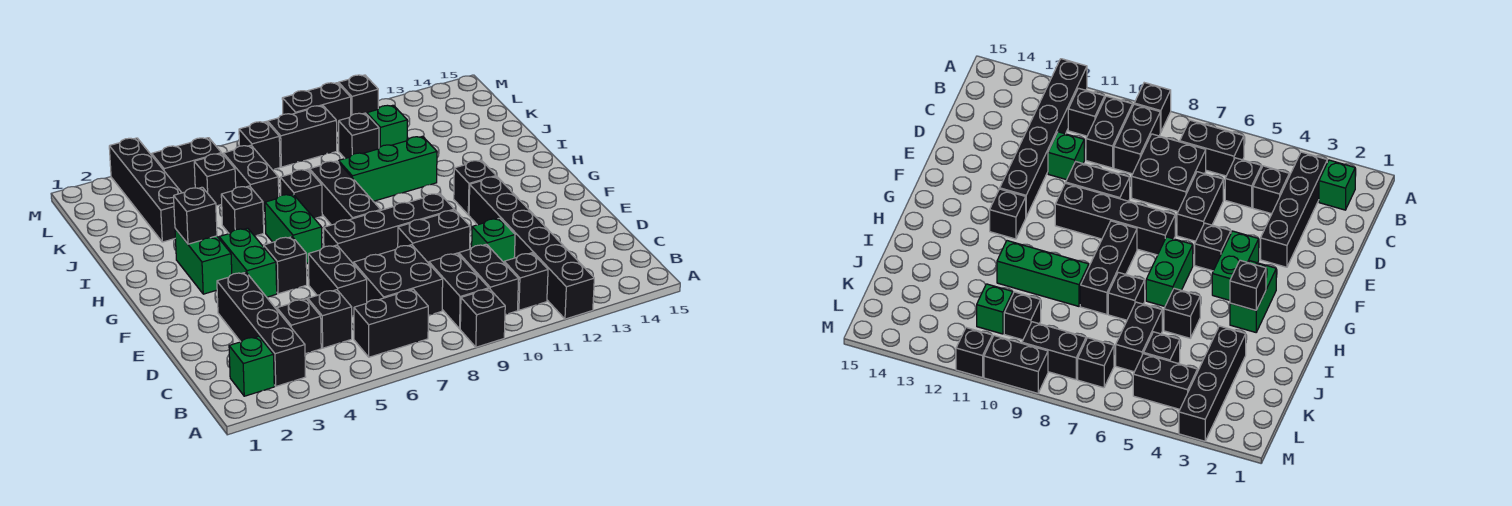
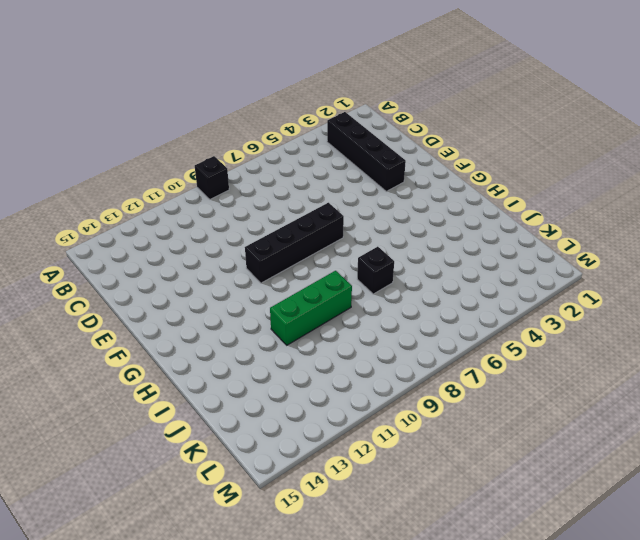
none -> black brick A12:F12 level 1
none -> green brick B2 level 1
none -> black brick B6:B7 level 1
none -> black brick B9:C9 level 1

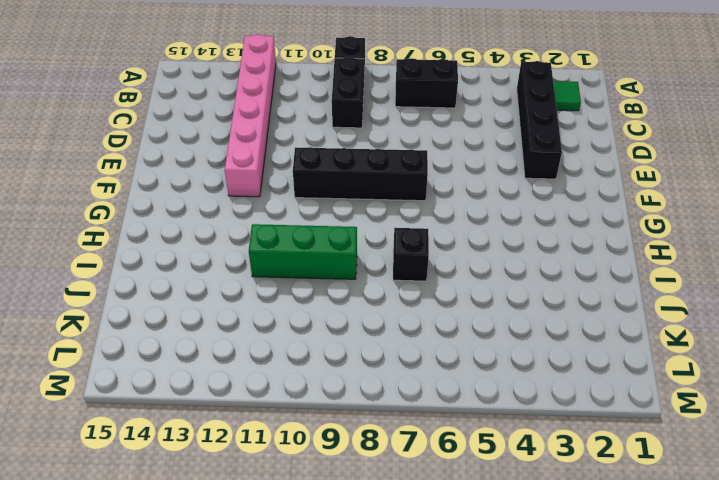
pink brick A12:F12 level 1 -> black brick A12:F12 level 1
green tile B2 level 1 -> green brick B2 level 1
none -> black brick B10:C10 level 1
none -> black brick B11 level 1
none -> black brick C4 level 1
none -> black brick C5 level 1

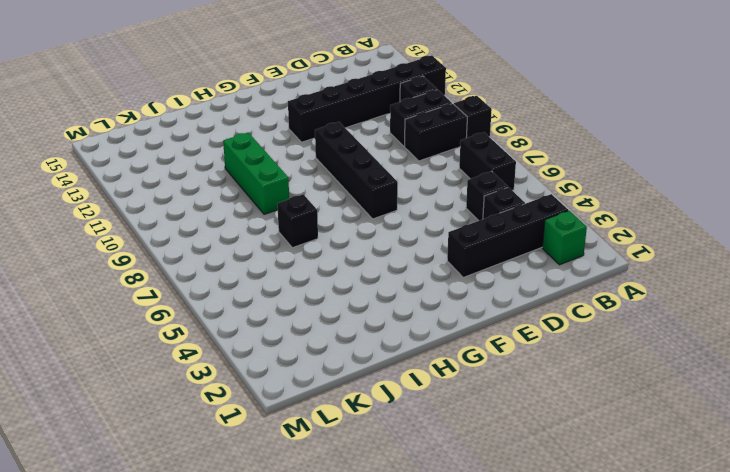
none -> black brick C7:D8 level 1
none -> black brick D6:E6 level 1
none -> green brick D11 level 1
none -> black brick E9:E10 level 1

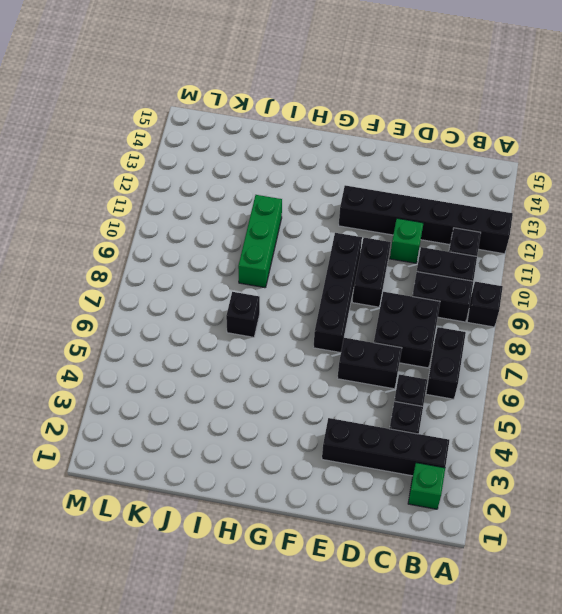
none -> green brick F4:G4 level 1
none -> black brick F5 level 1
none -> green brick G3:H3 level 1
none -> green brick G6:H6 level 1

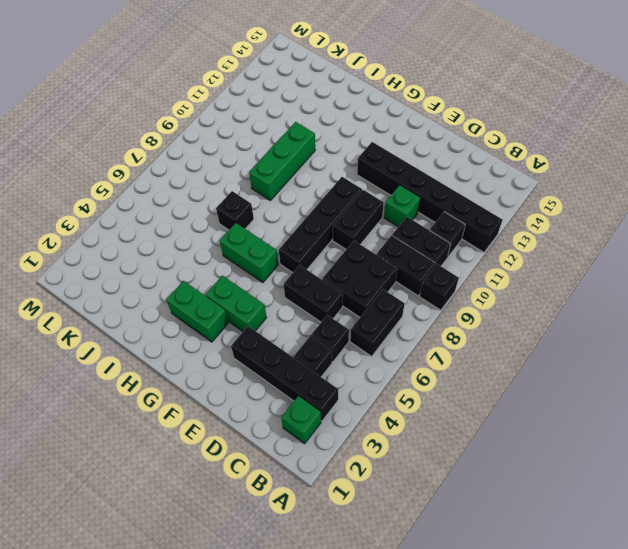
none -> black brick F5 level 1
none -> black brick G8:I8 level 1
none -> black brick G12 level 1
none -> black brick I5 level 1

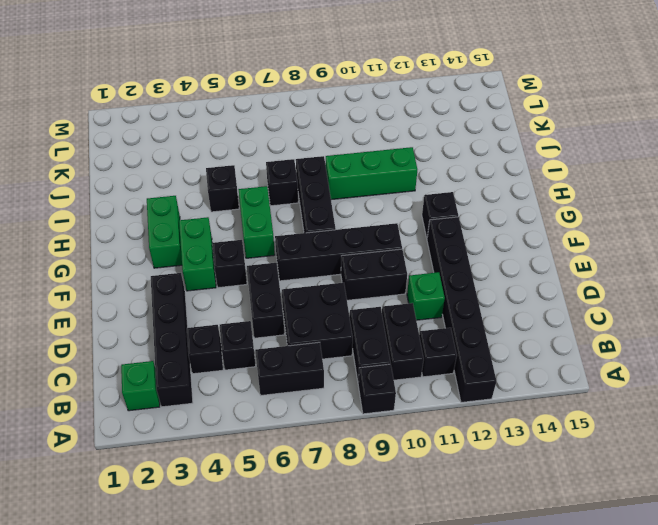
none -> black brick J3:M3 level 1
none -> black brick J6:K6 level 1
none -> black brick K5 level 1
none -> black brick K10 level 1

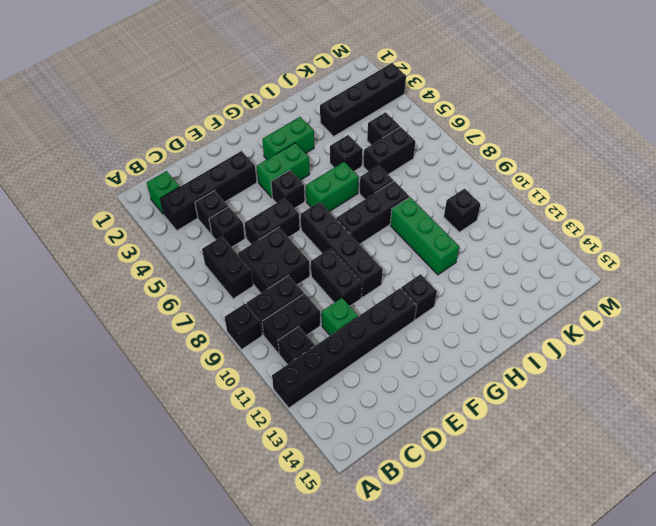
none -> green brick K11 level 1
none -> black brick L4:L5 level 1
none -> black brick L7 level 1
none -> black brick L8:L9 level 1

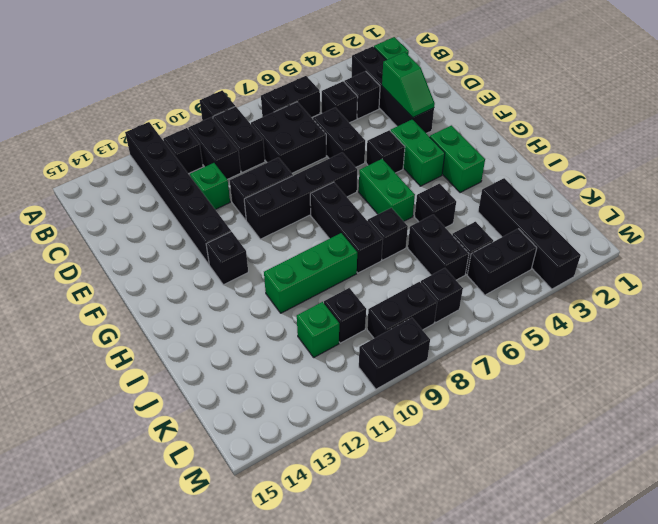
green slope D3:E3 level 2 top D -> none
none -> black brick M11 level 1
none -> black brick H3 level 2

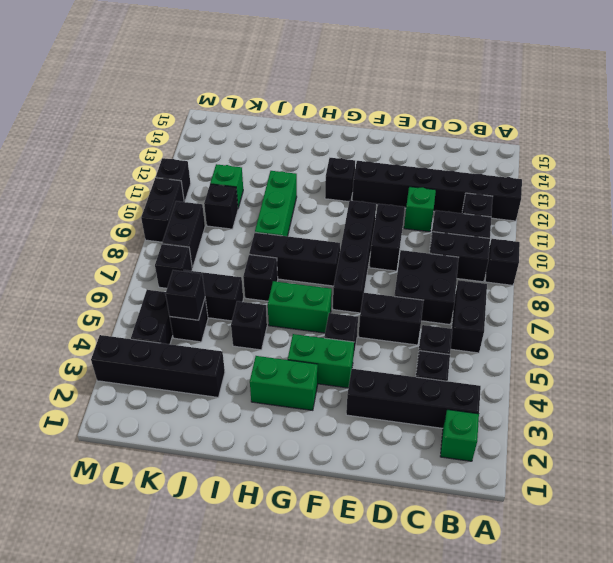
black brick K5 level 2 -> black brick H3 level 2

